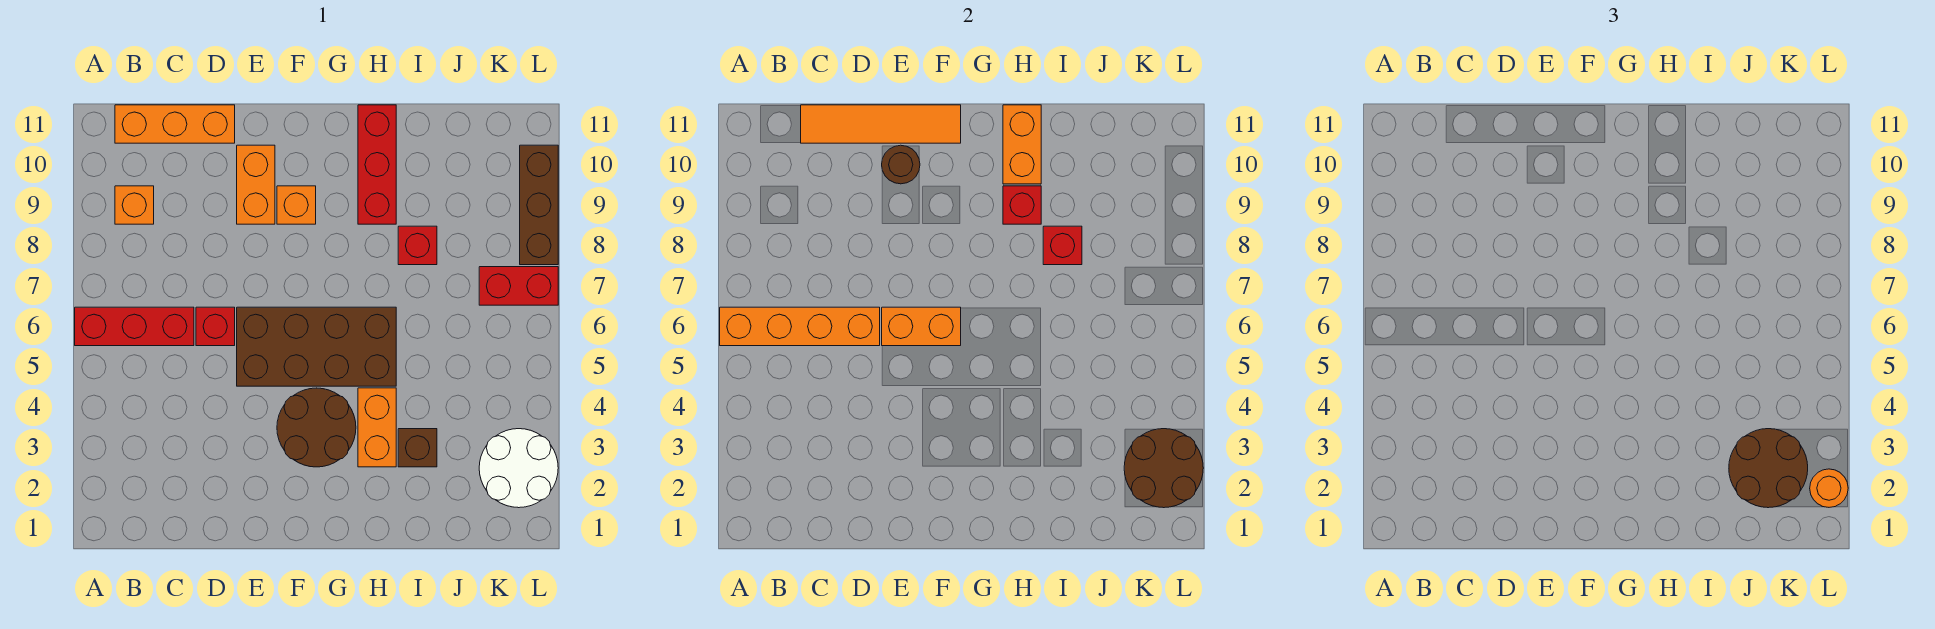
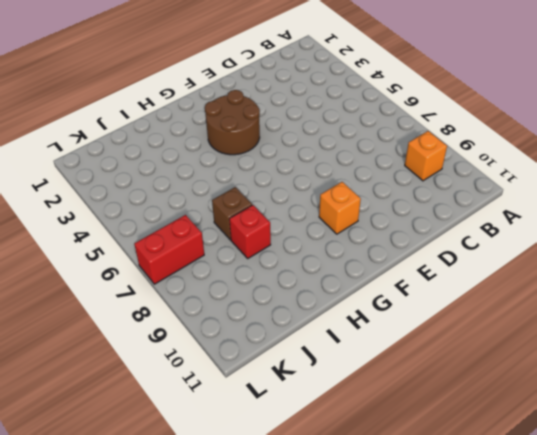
brown brick I7 level 1 -> brown brick I3 level 1
none -> red brick A6:C6 level 1
none -> orange brick B11:D11 level 1
none -> red brick D6 level 1

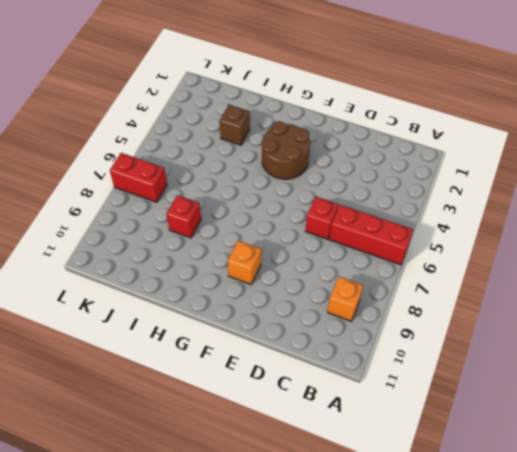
none -> orange brick B11:D11 level 1
none -> brown brick E5:H6 level 1
none -> orange brick E9:E10 level 1

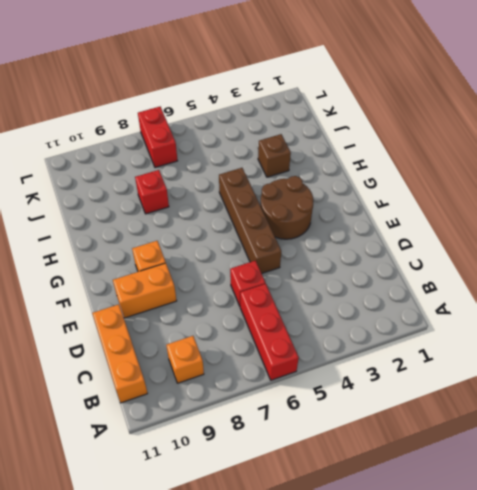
brown brick E5:H5 level 1 -> brown brick E5:H6 level 1
none -> orange brick H3:H4 level 1
none -> red brick H9:H11 level 1
none -> white round brick K2:L3 level 1

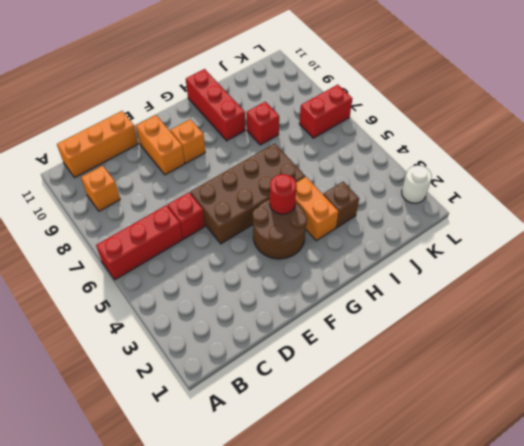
red round brick G4 level 2 -> none
white round brick L2 level 1 -> white round brick K2:L3 level 1
none -> brown brick L8:L10 level 1
none -> orange brick A6:D6 level 2
none -> orange tile C11:F11 level 2

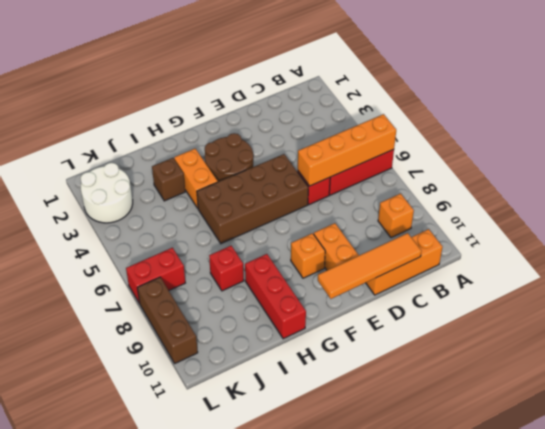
none -> orange brick E6:F6 level 2
none -> brown round brick E10 level 2
none -> red brick H9 level 2

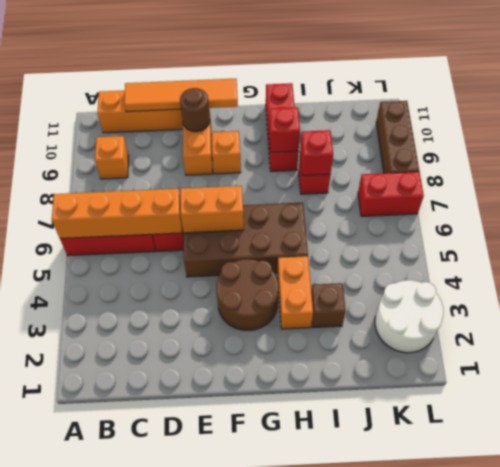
none -> orange brick H10:H11 level 2
none -> brown round brick K2:L3 level 2
none -> brown round brick J2:K3 level 3

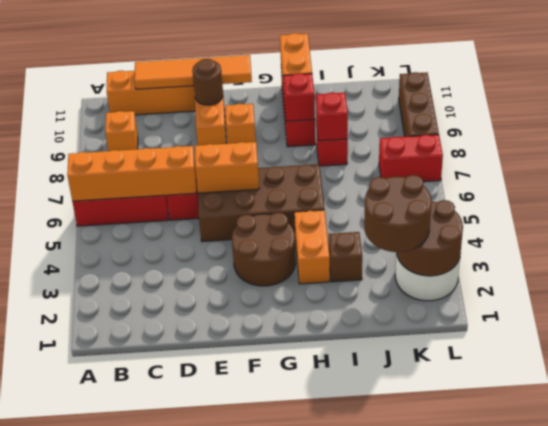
none -> orange round brick L2 level 3

